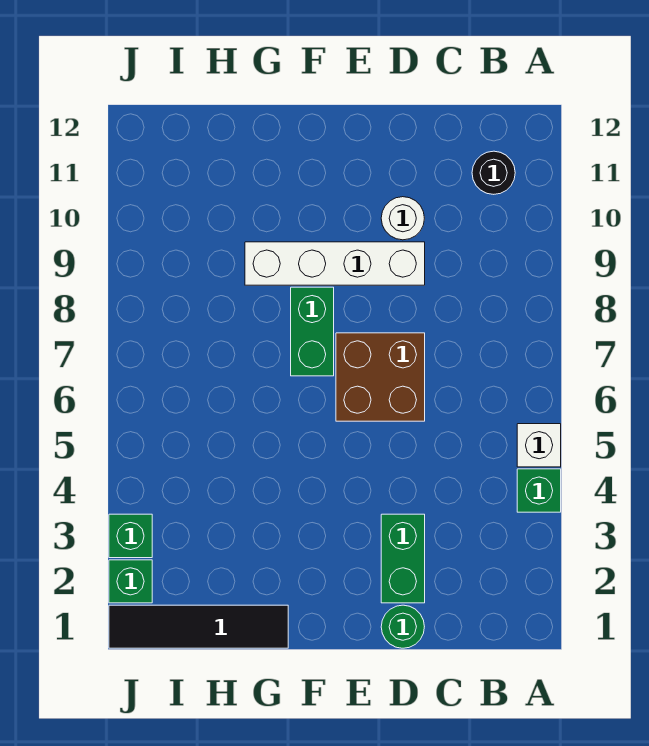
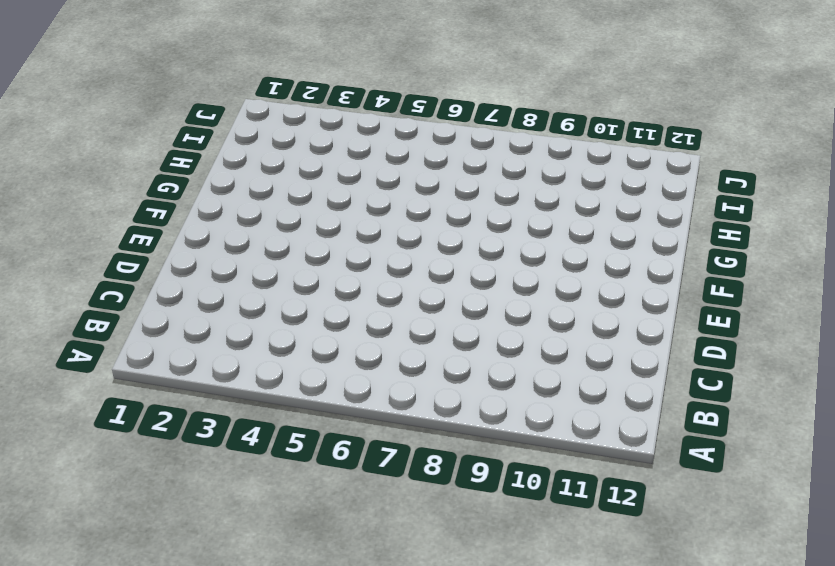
none -> green brick A4 level 1
none -> white brick A5 level 1
none -> black round brick B11 level 1

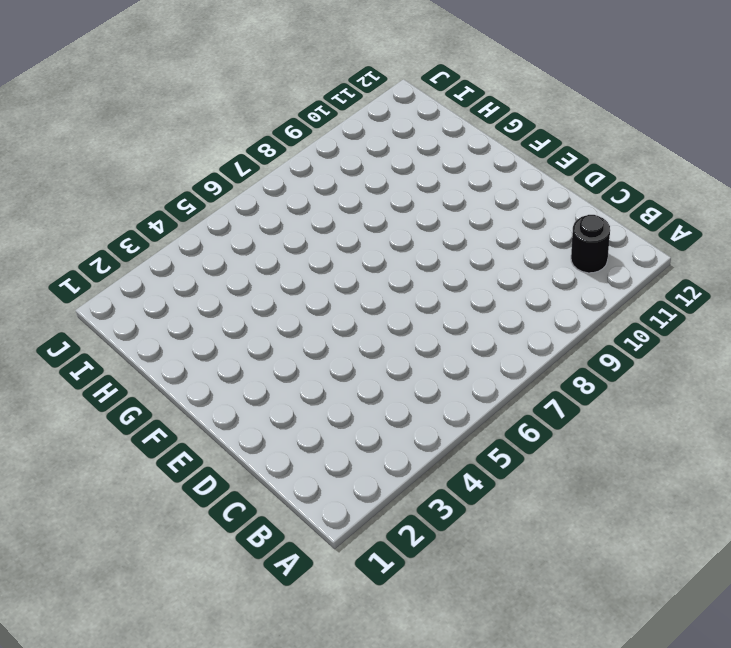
none -> green brick A4 level 1
none -> white brick A5 level 1
none -> green round brick D1 level 1

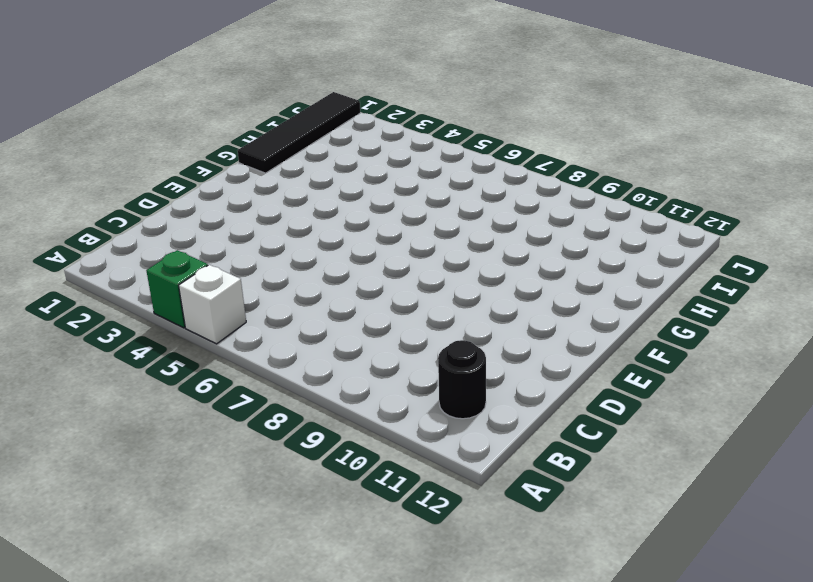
none -> green round brick D1 level 1
none -> green brick D2:D3 level 1
none -> brown brick D6:E7 level 1

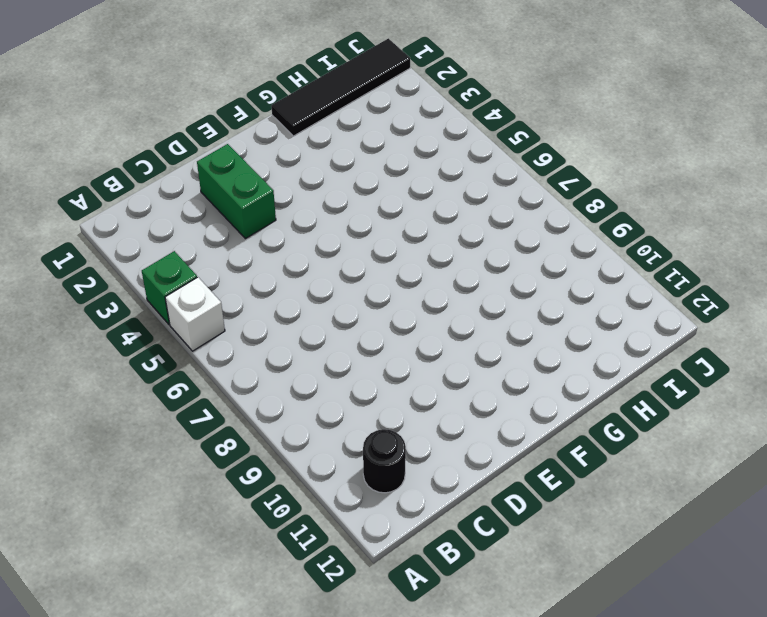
none -> green round brick D1 level 1
none -> brown brick D6:E7 level 1
none -> white brick D9:G9 level 1

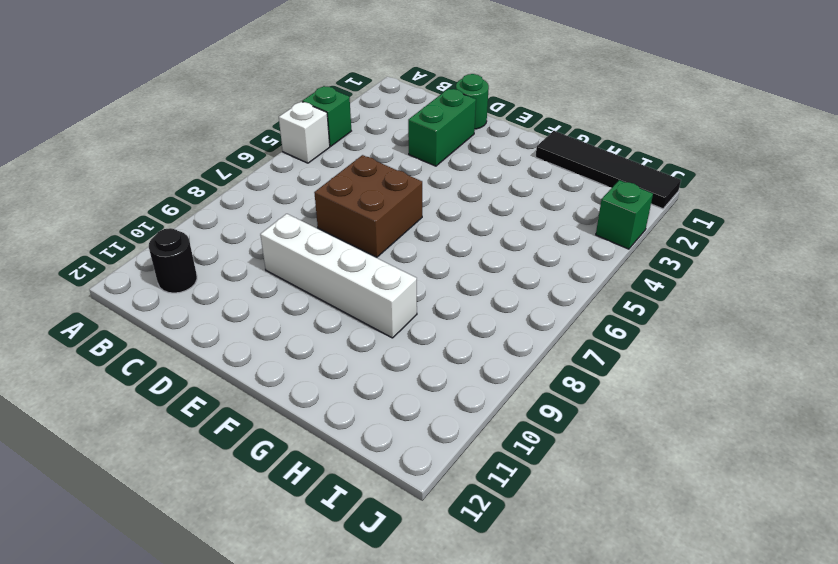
none -> white round brick D10 level 1
none -> green brick F7:F8 level 1
none -> green brick J2 level 1

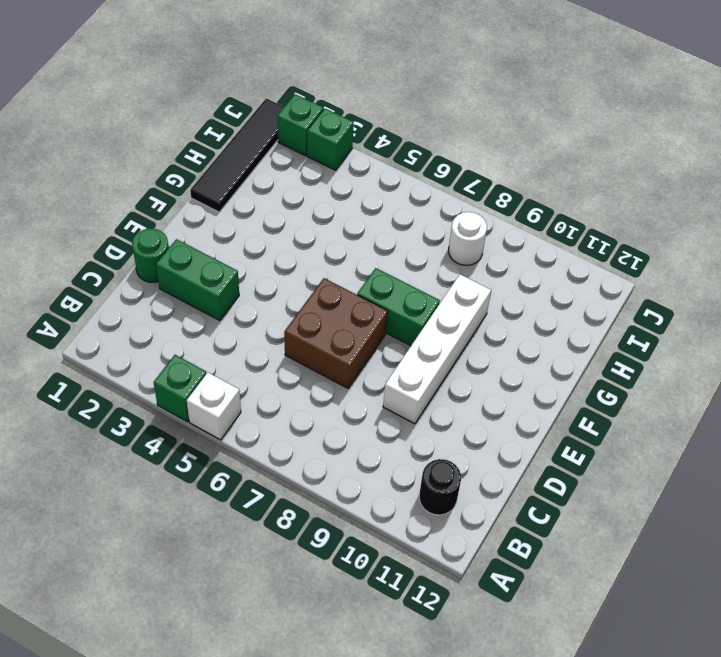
white round brick I8 level 1 -> white round brick D10 level 1

